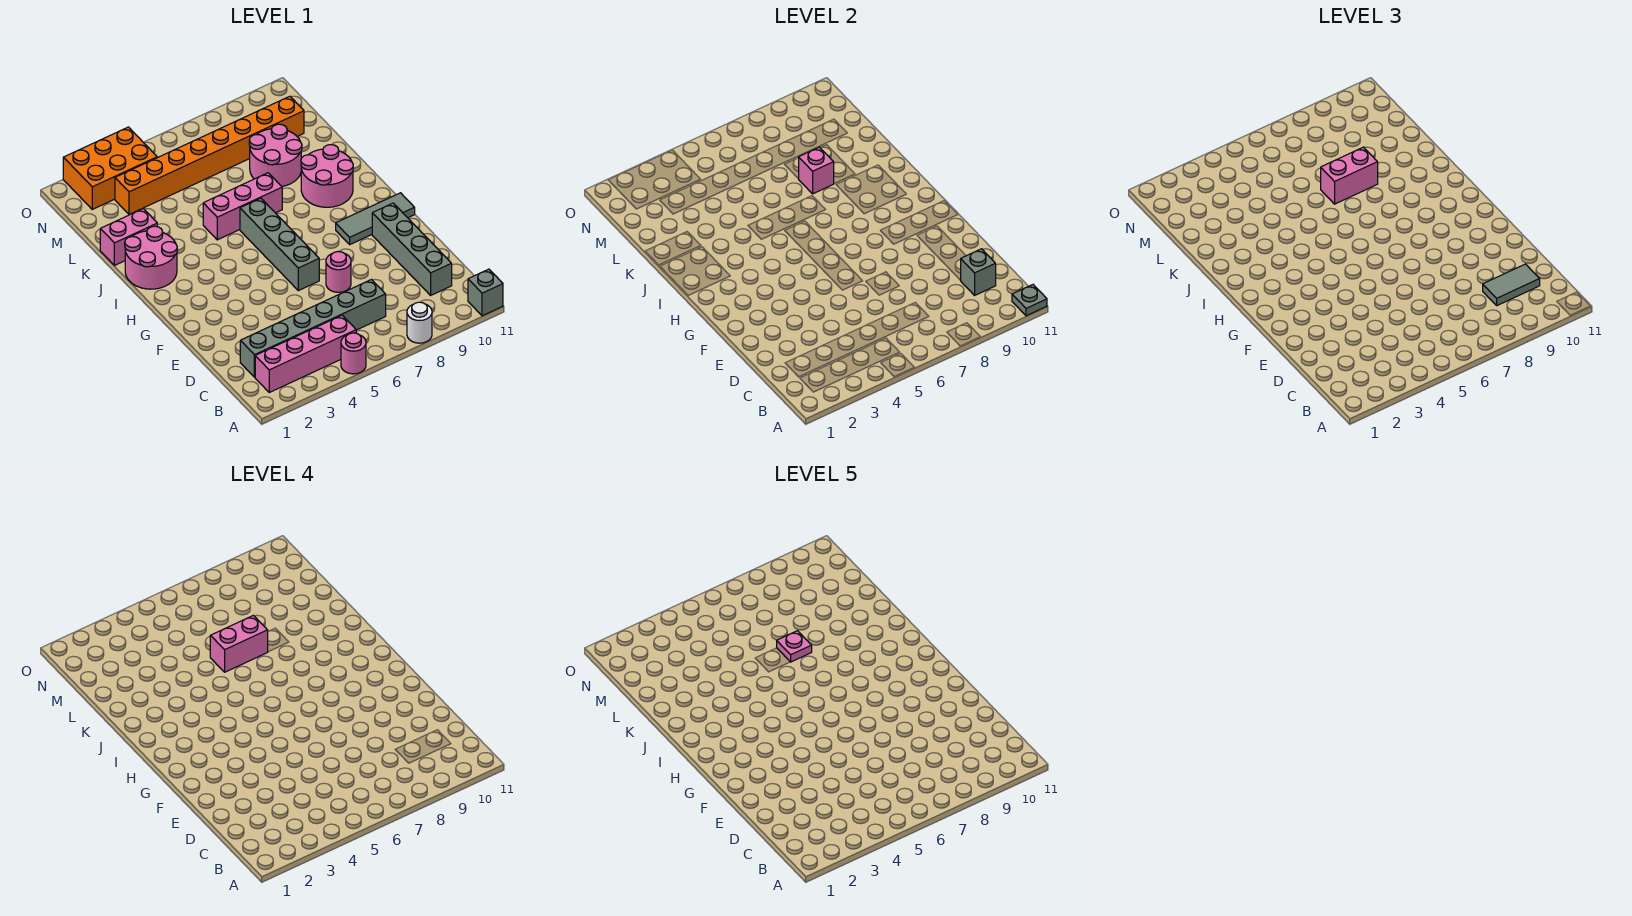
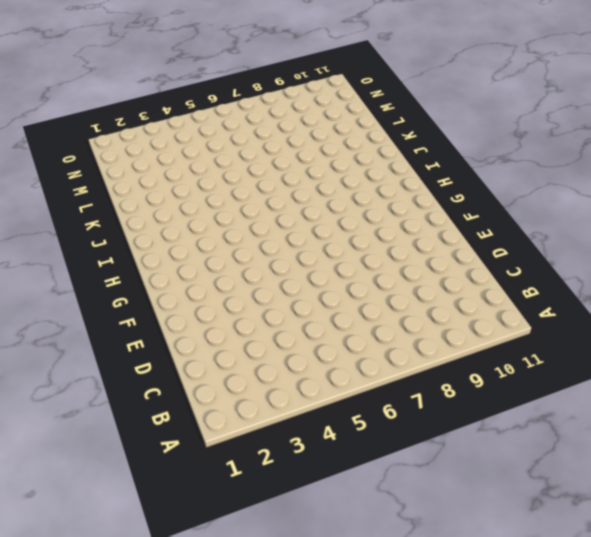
none -> pink round brick A5 level 1
none -> white round brick A8 level 1
none -> grey brick A11 level 1

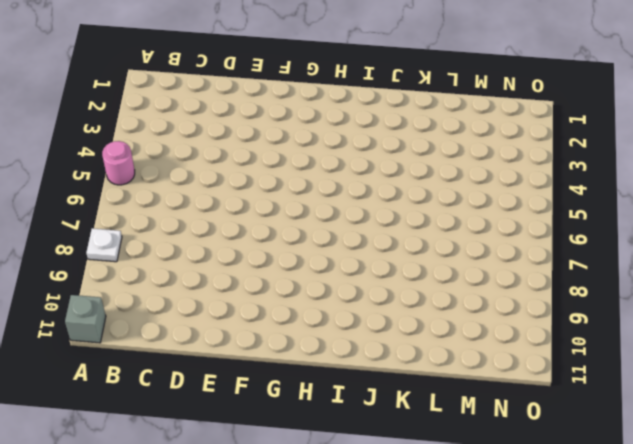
white plate A8 level 1 -> white round brick A8 level 1
none -> pink brick B2:B5 level 1
none -> grey brick C2:C7 level 1
none -> grey brick C10:F10 level 1

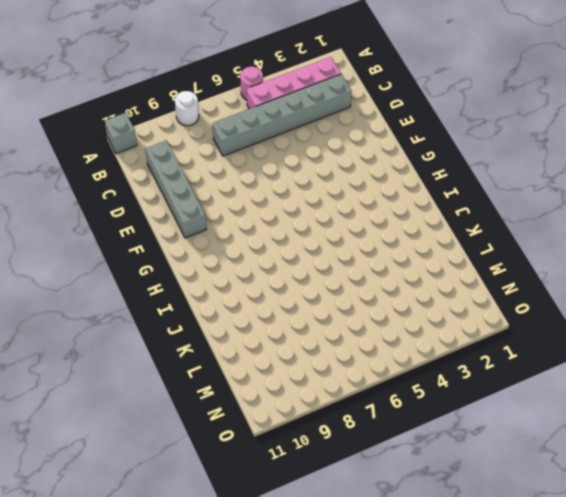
none -> pink round brick E7 level 1
none -> grey brick F6:I6 level 1
none -> grey tile G9:G11 level 1

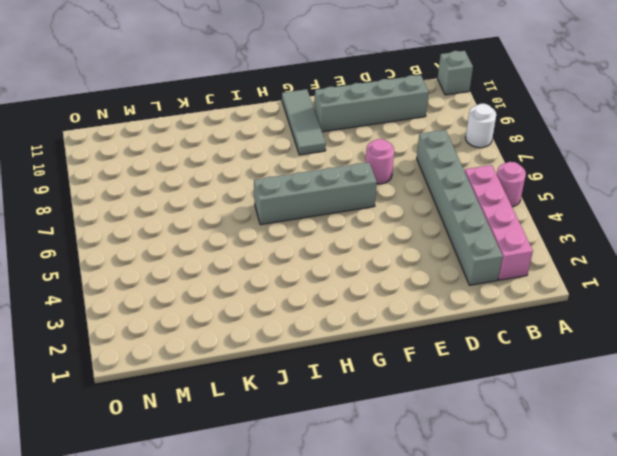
none -> pink round brick I1:J2 level 1
none -> pink round brick I9:J10 level 1
none -> pink brick J5:J7 level 1

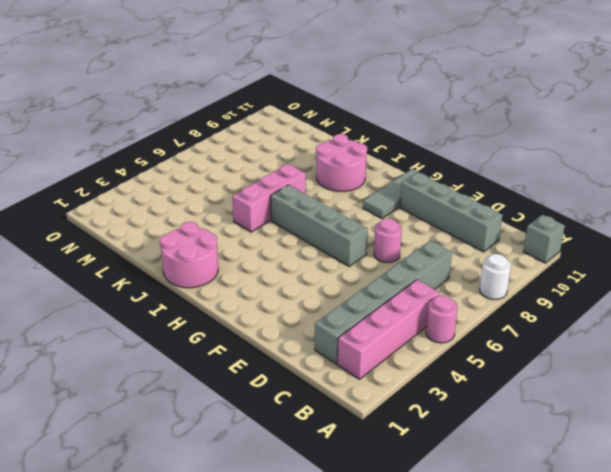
none -> pink brick K1:K2 level 1
none -> pink round brick K8:L9 level 1
none -> orange brick M3:M10 level 1

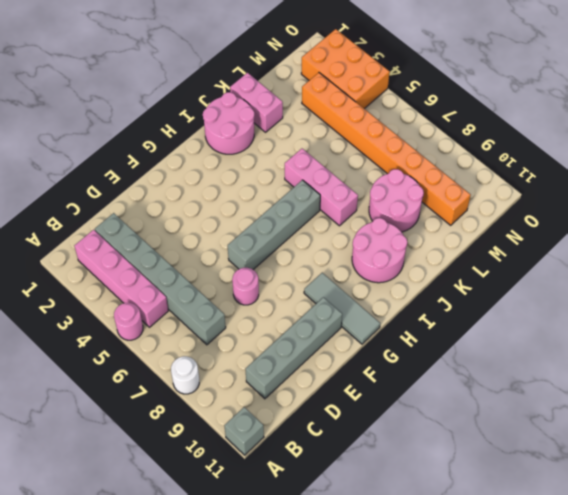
none -> grey plate A11 level 2
none -> grey brick C10 level 2
none -> pink brick K8 level 2

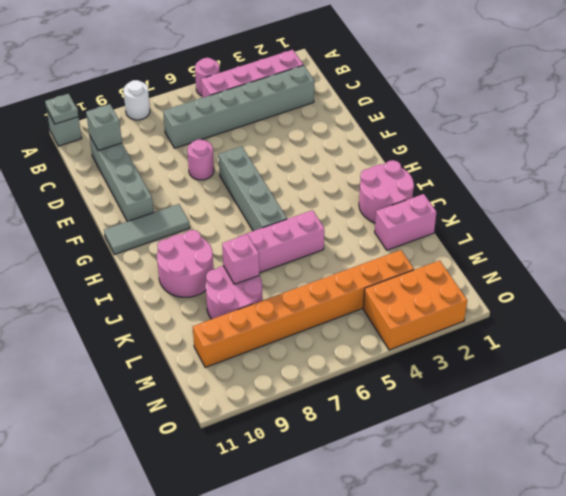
none -> grey tile C9:C10 level 3
none -> pink brick K7:K8 level 3
none -> pink brick K6:K7 level 4

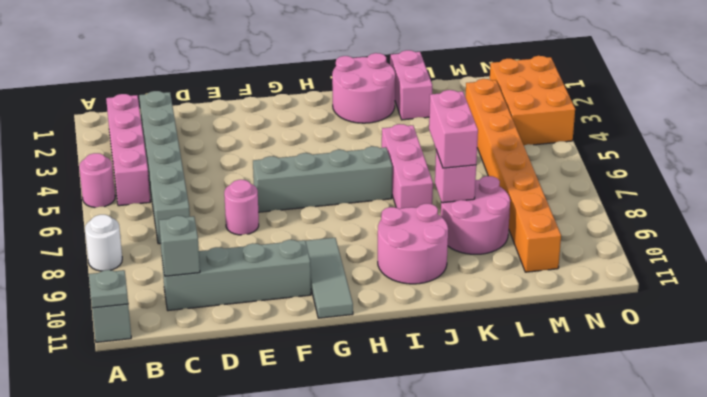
none -> grey tile C9:C10 level 3
none -> pink brick K6:K7 level 4
none -> pink plate K7 level 5

